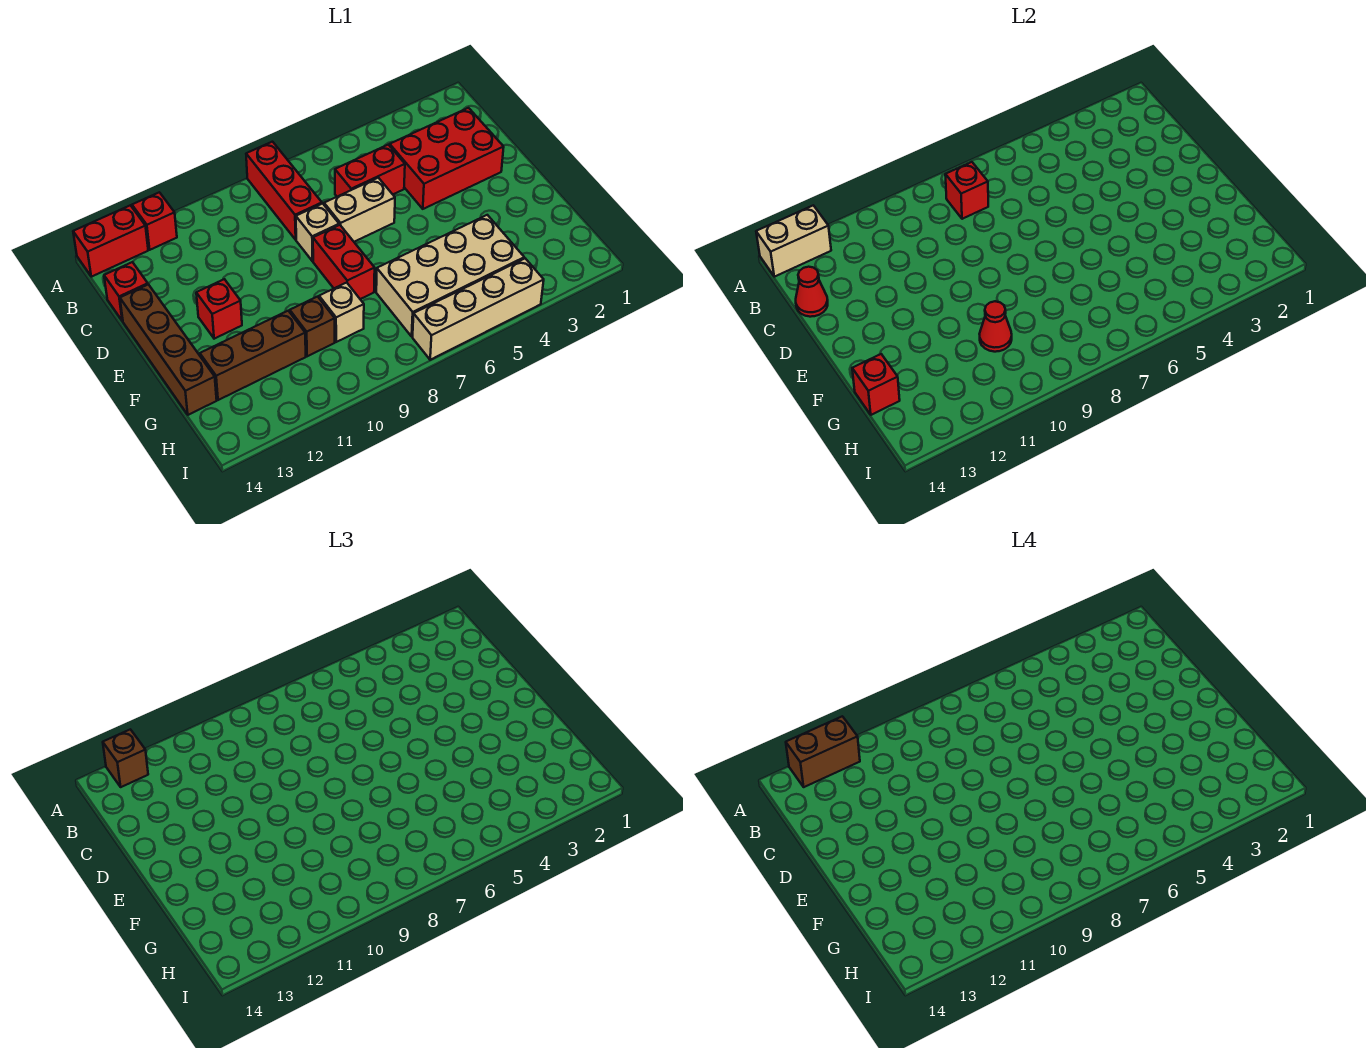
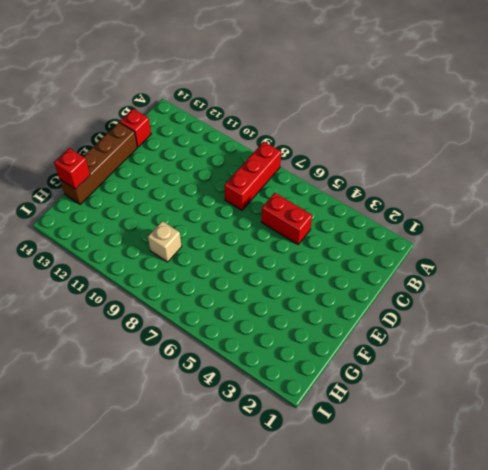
none -> red brick A12 level 1
none -> red brick A13:A14 level 1
none -> red brick C2:D4 level 1

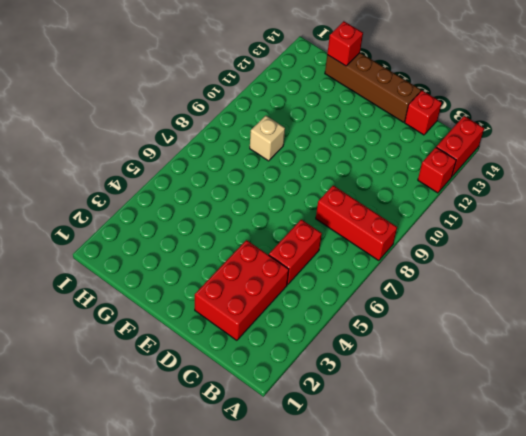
none -> tan brick D6:D7 level 1
none -> tan brick D8 level 1
none -> red brick E8:F8 level 1

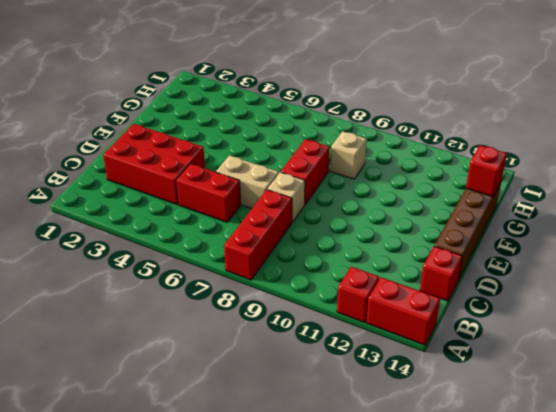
none -> red brick E12 level 1
none -> tan brick G4:H7 level 1
none -> brown brick G10 level 1

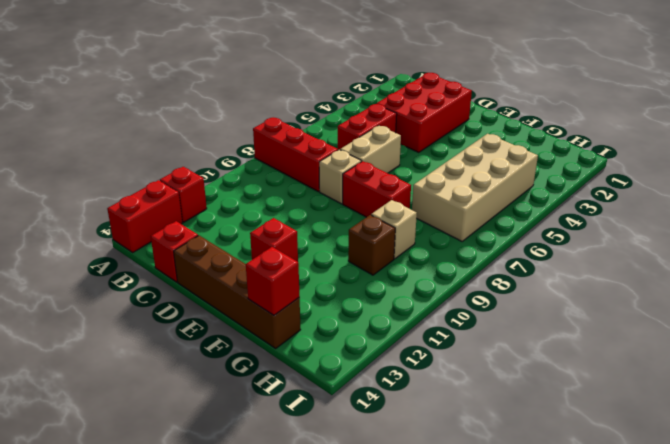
none -> brown brick G11:G13 level 1
none -> tan brick I4:I7 level 1
none -> tan brick A13:A14 level 2

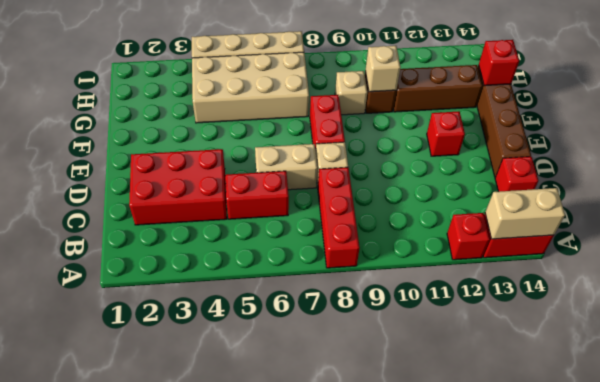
tan brick G10 level 2 -> red cone G10 level 2
none -> red brick B8 level 2
none -> red cone C14 level 2
none -> brown brick A13 level 3

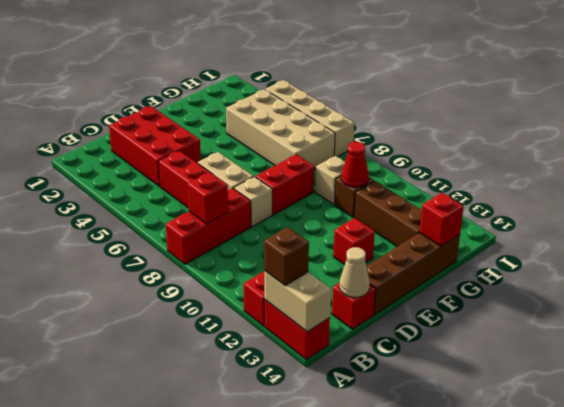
tan cone C14 level 2 -> red cone C14 level 2
none -> brown brick A12:A13 level 4

